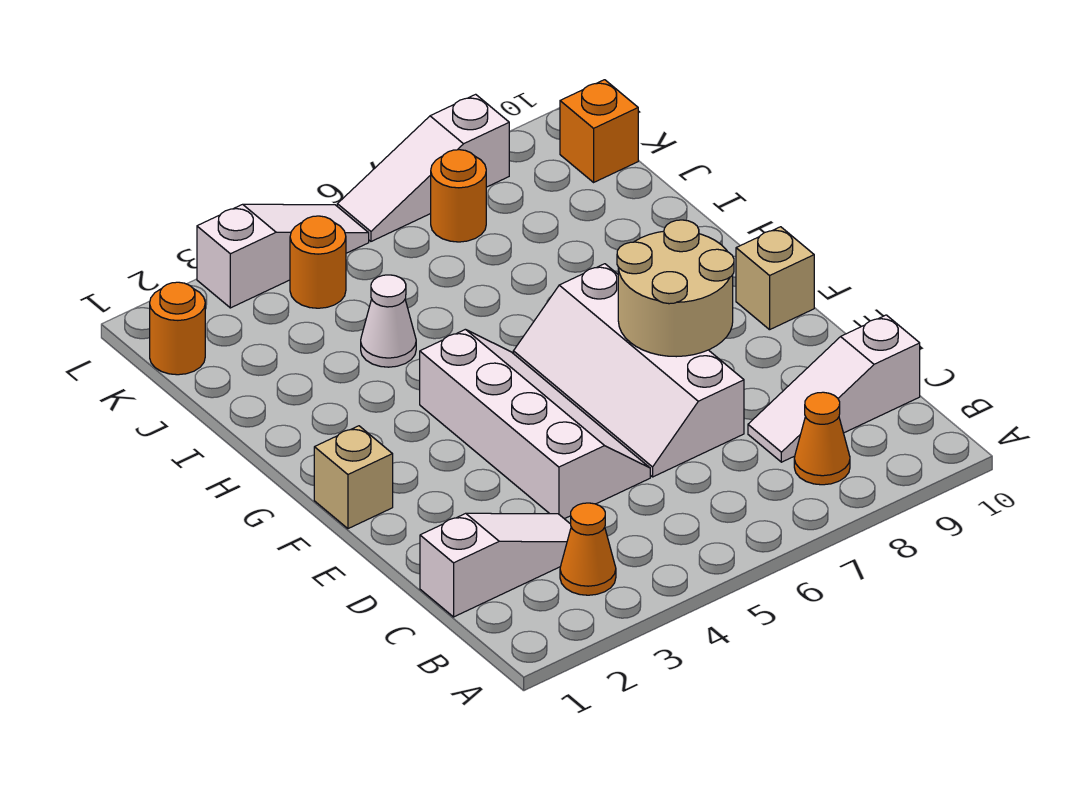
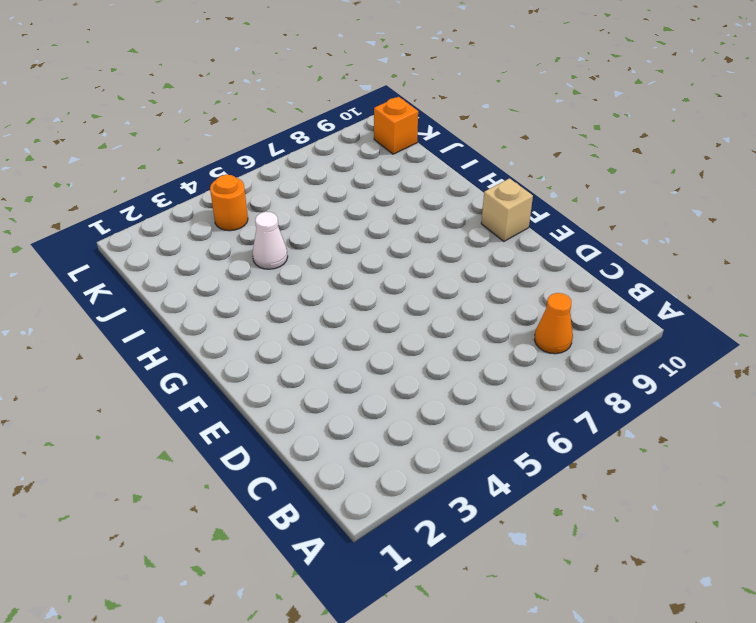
none -> orange cone B3 level 1
none -> white slope C1:C3 level 1 top 1
none -> white slope C8:C10 level 1 top 10

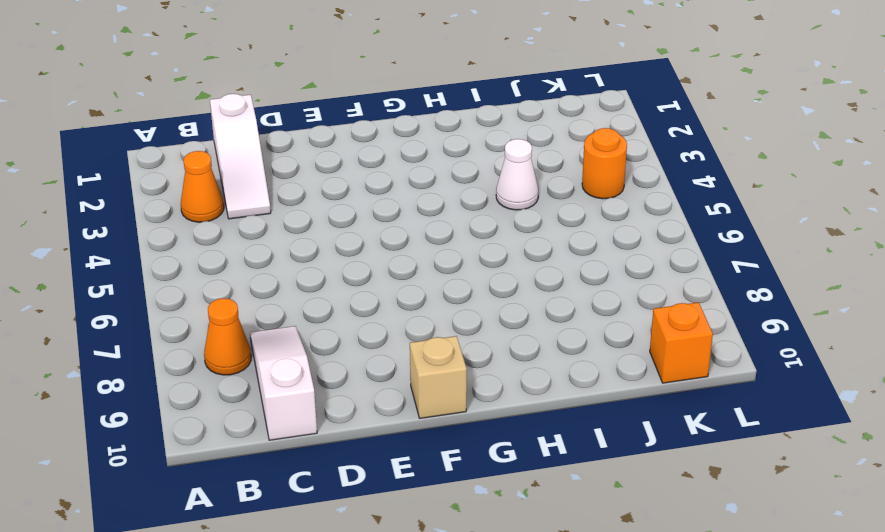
none -> white slope D4:G5 level 1 top 4
none -> white slope D6:G7 level 1 top 7
none -> tan brick F1 level 1

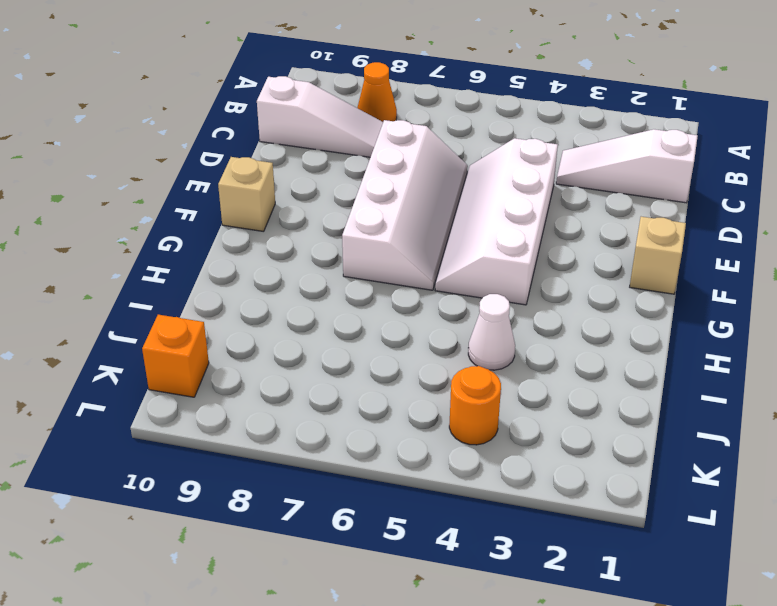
none -> orange cone B3 level 1
none -> orange round brick K1 level 1
none -> orange round brick K7 level 1

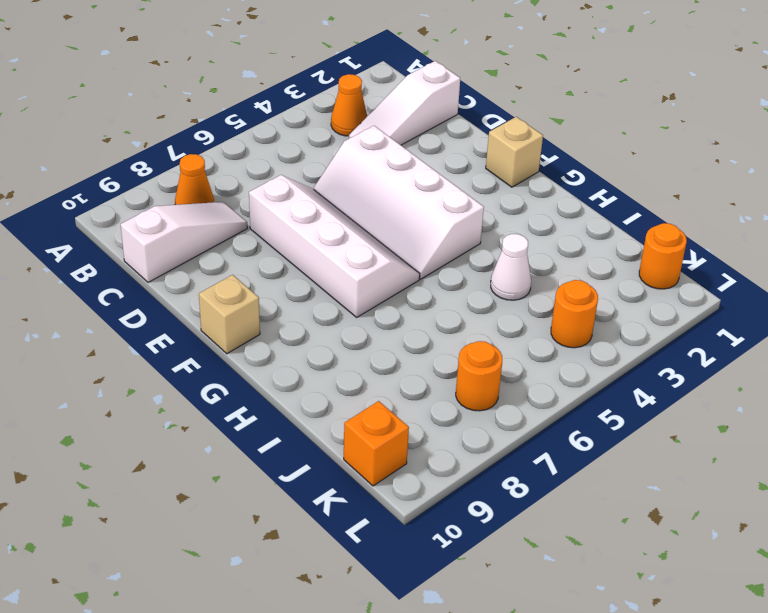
none -> white slope L3:L5 level 1 top 3
none -> white slope L6:L8 level 1 top 8
none -> tan round brick E7:F8 level 2

